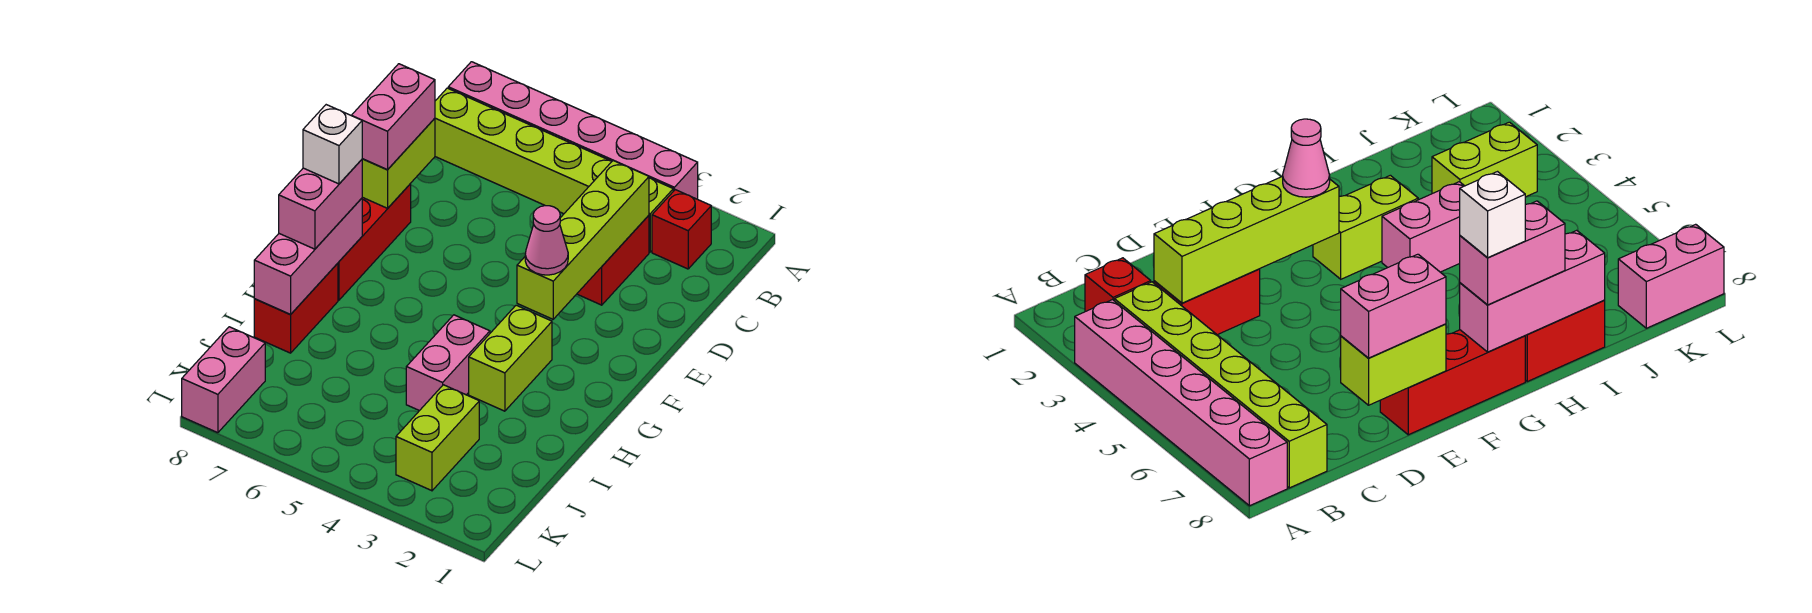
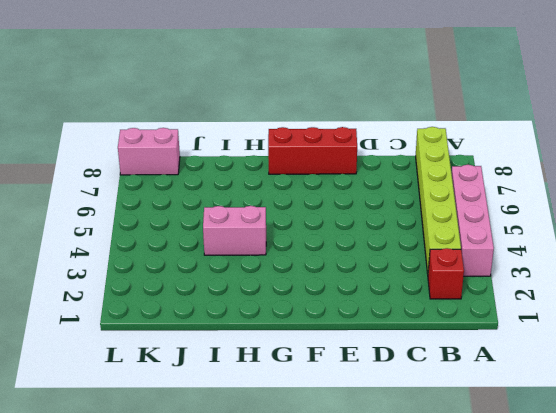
pink brick A3:A6 level 1 -> pink brick A3:A8 level 1
none -> red brick C3:D3 level 1
none -> lime brick G3:H3 level 1
none -> red brick H8:I8 level 1

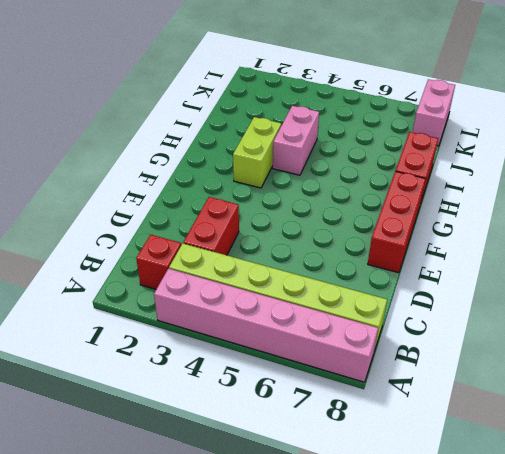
none -> lime brick J3:K3 level 1
none -> lime brick C3:F3 level 2
none -> lime brick D8:E8 level 2

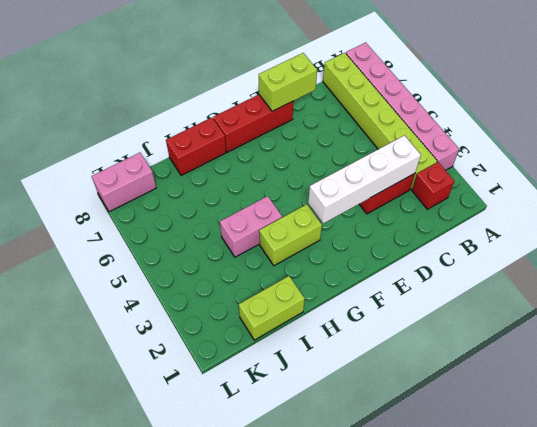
white brick C3:F3 level 2 -> lime brick C3:F3 level 2
lime brick I1:J1 level 1 -> lime brick J3:K3 level 1
none -> pink brick G8:I8 level 2
none -> pink brick D8:E8 level 3
none -> pink cone F3 level 3

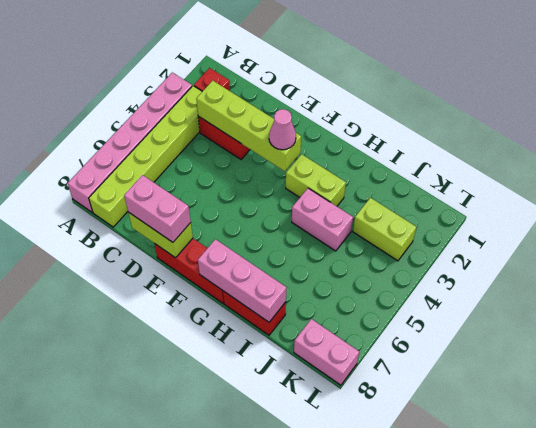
none -> pink brick G8:H8 level 3
none -> white brick G8 level 4

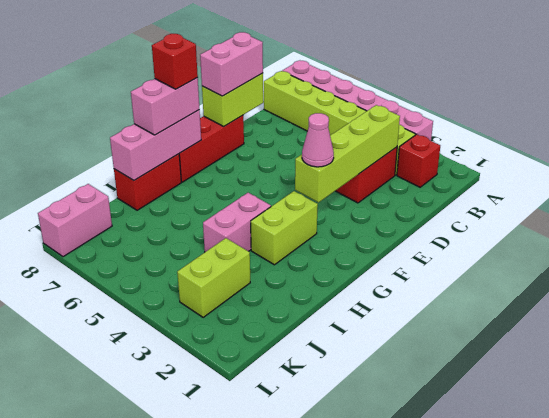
red brick G8 level 4 -> white brick G8 level 4

